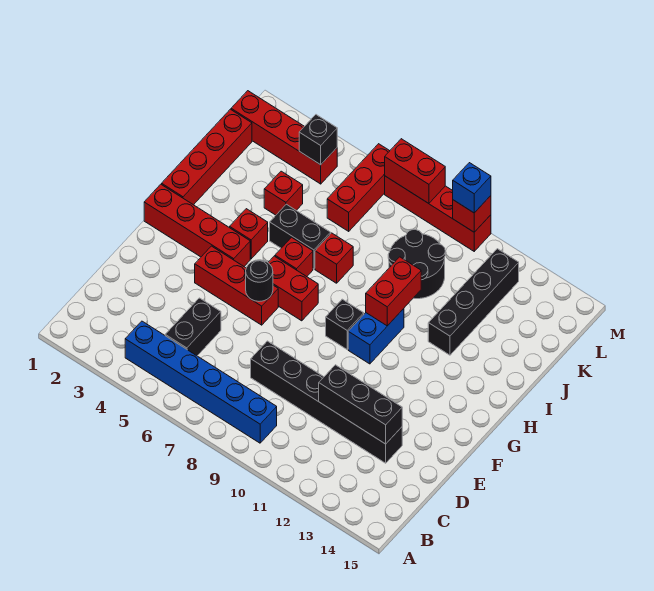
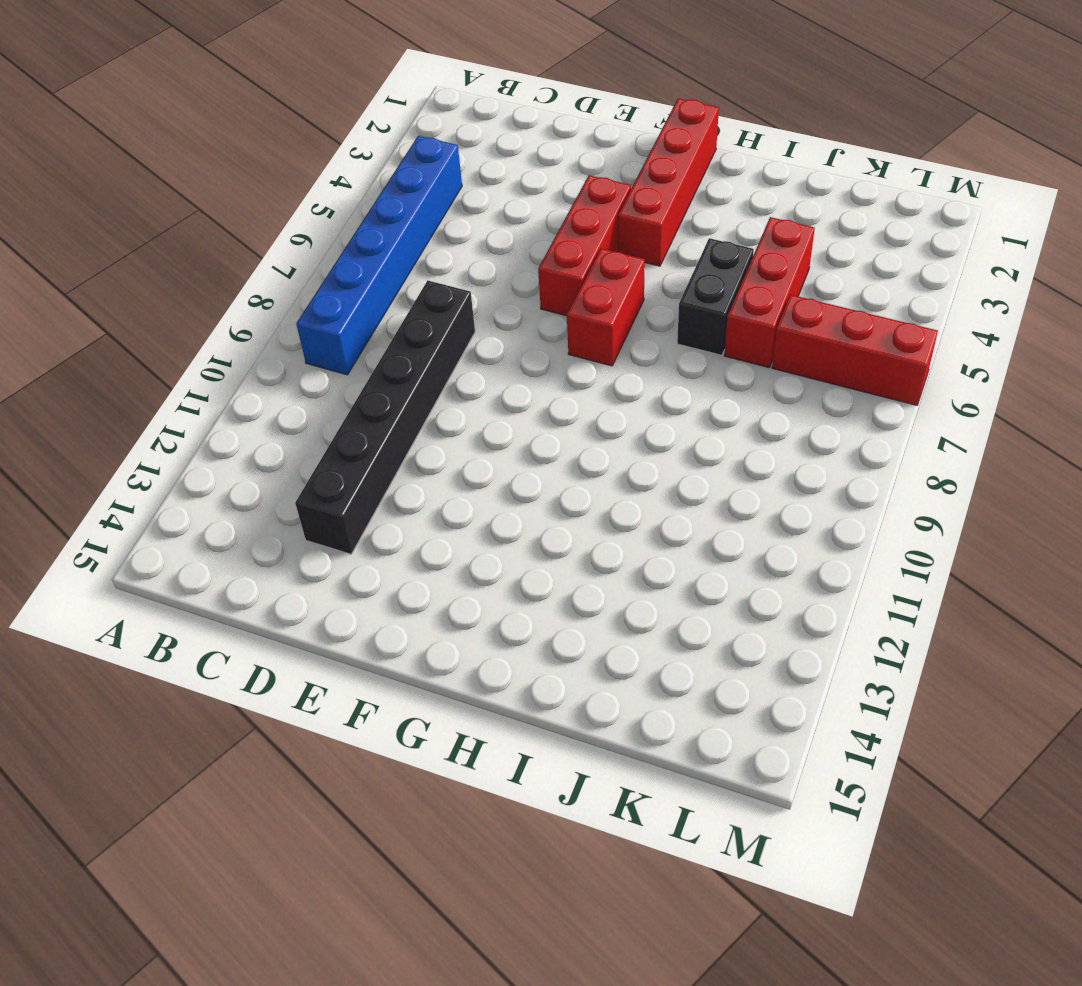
red brick J4:J6 level 1 -> red brick J4 level 1
none -> black brick C5:D5 level 1
none -> black brick G9 level 1
none -> blue brick G10:H10 level 1

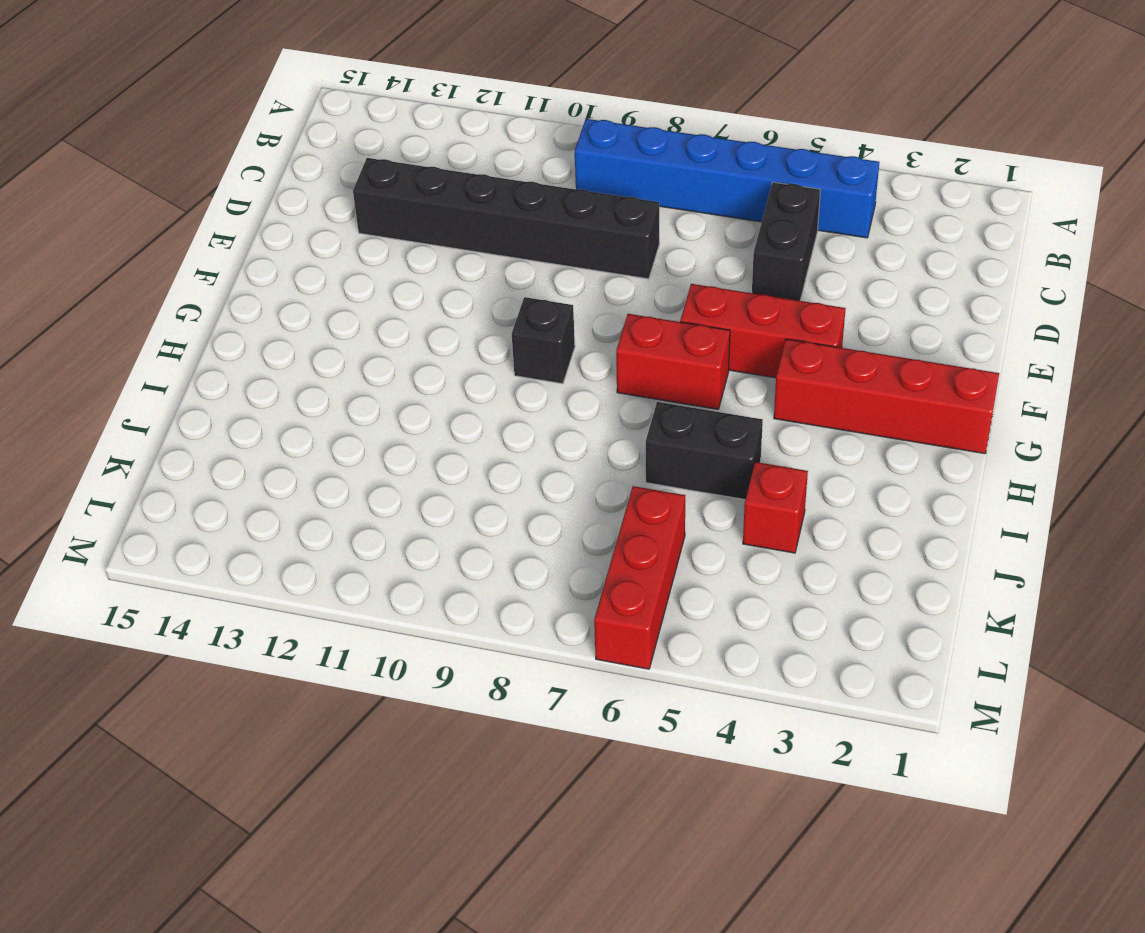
none -> blue brick G10:H10 level 1
none -> red brick H1:K1 level 1
none -> red brick H4 level 1

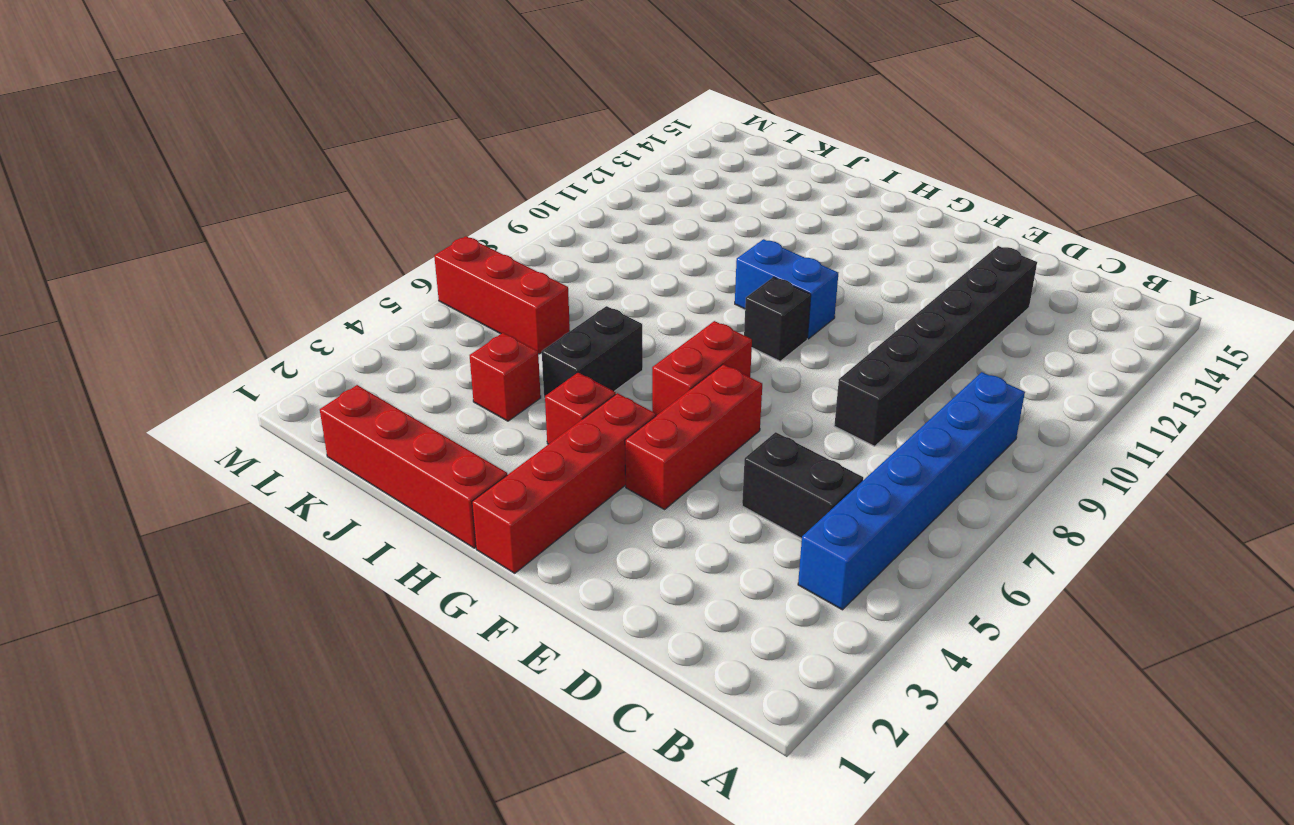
none -> red brick H6 level 1
none -> red brick I7 level 1
none -> black brick I12:L12 level 1

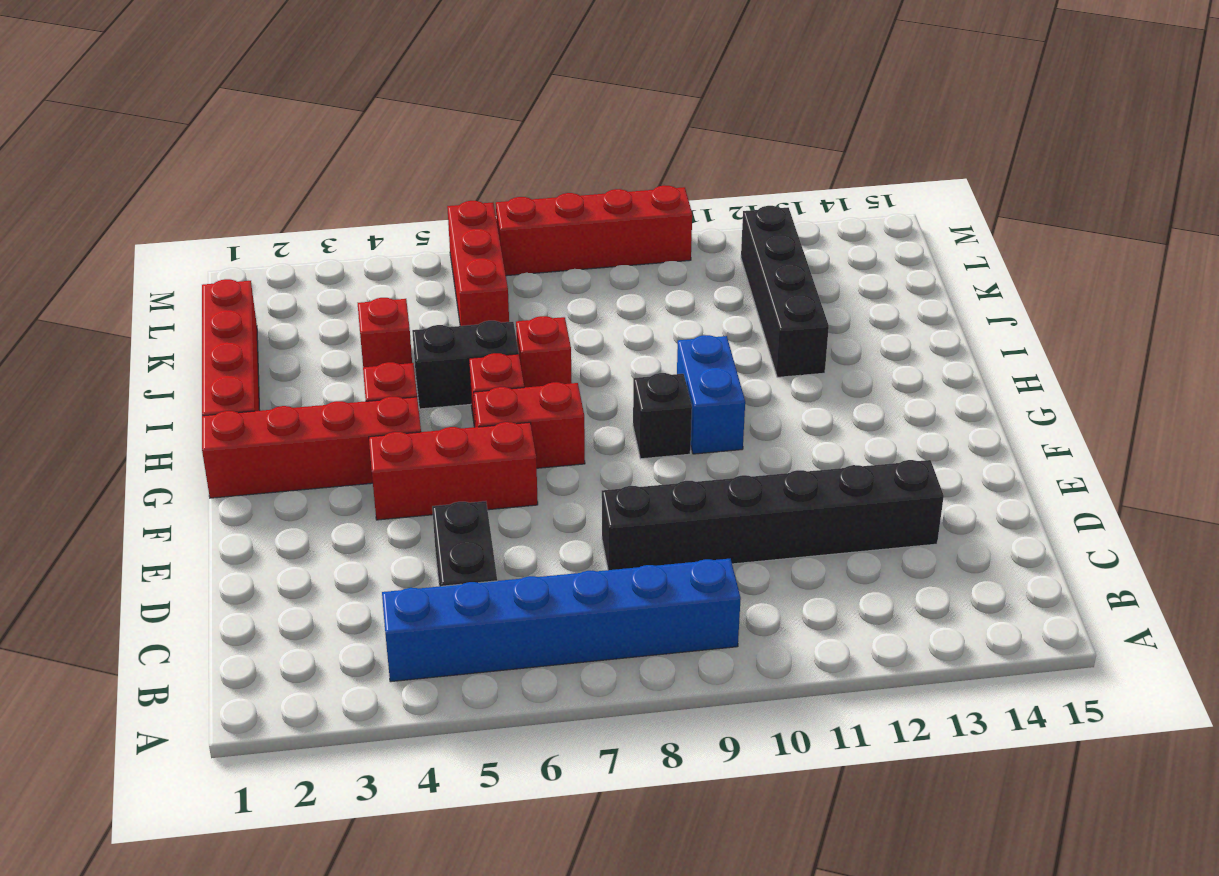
none -> black round brick J9:K10 level 1
none -> red brick L1:L4 level 1
none -> black brick D11:D13 level 2

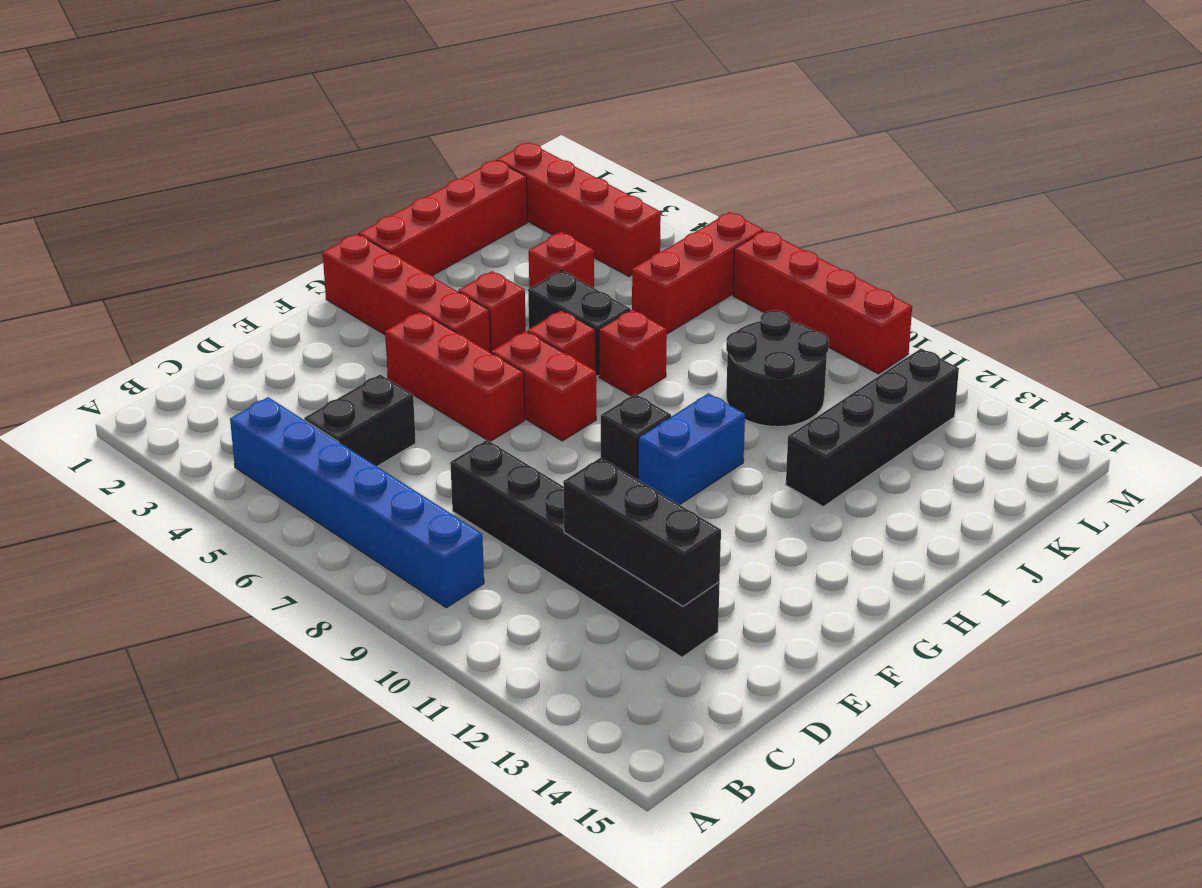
none -> black round brick F6 level 2
none -> red brick H10:I10 level 2
none -> black brick L4 level 2

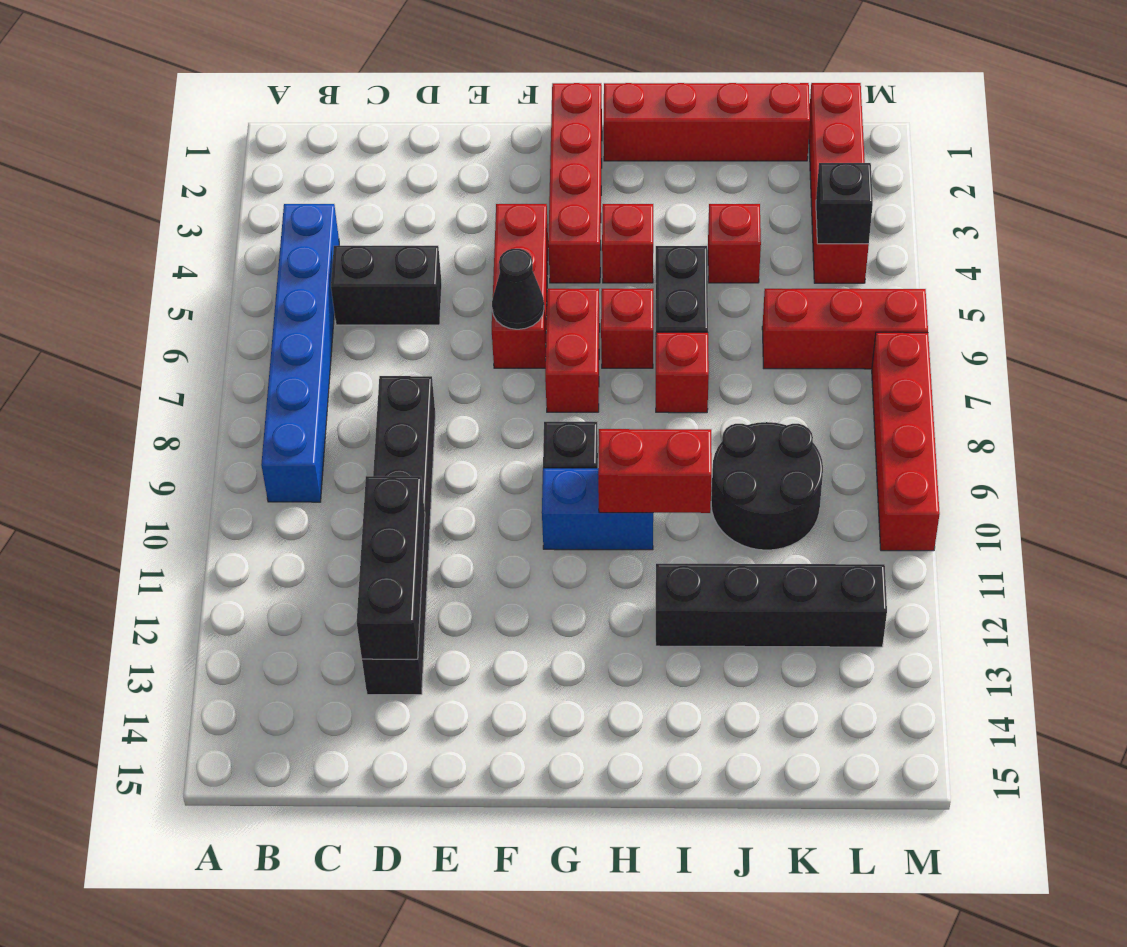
black cone F6 level 2 -> black round brick F6 level 2
none -> red brick M7:M8 level 2
none -> red brick M10 level 2
none -> blue brick M10 level 3

